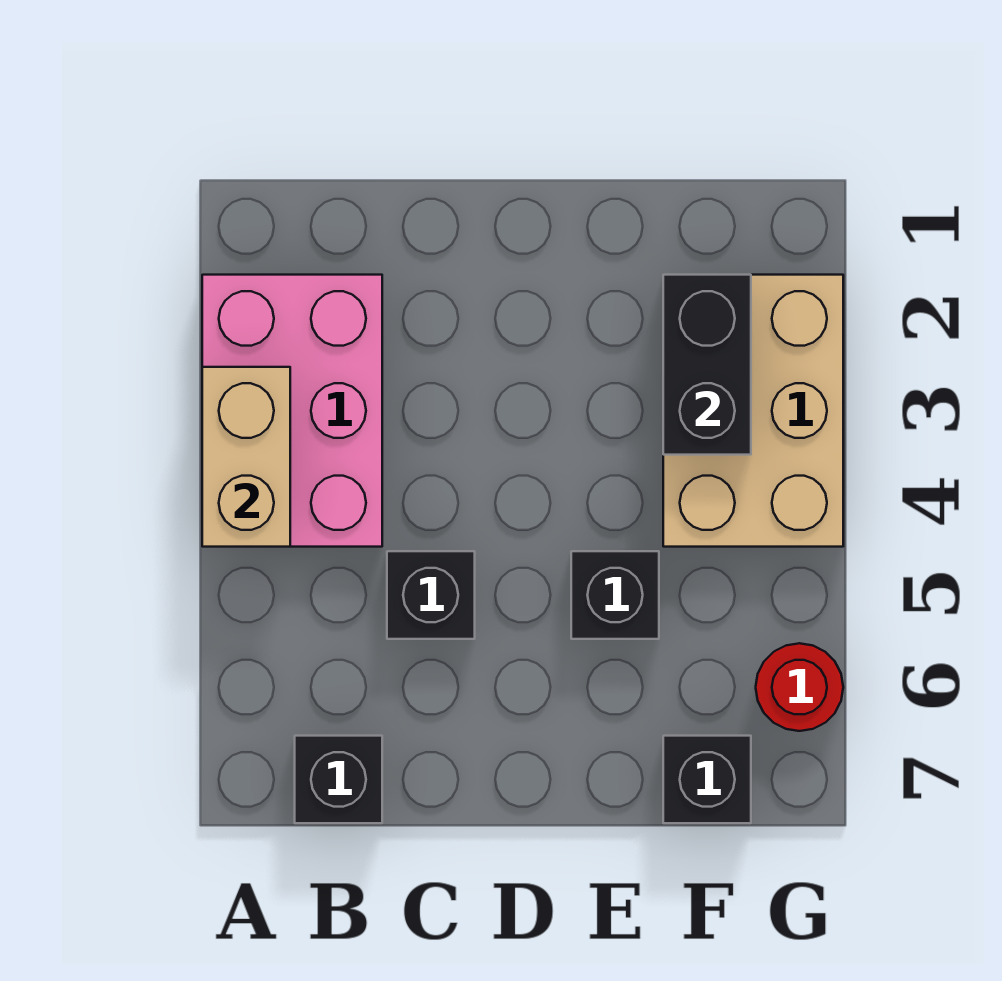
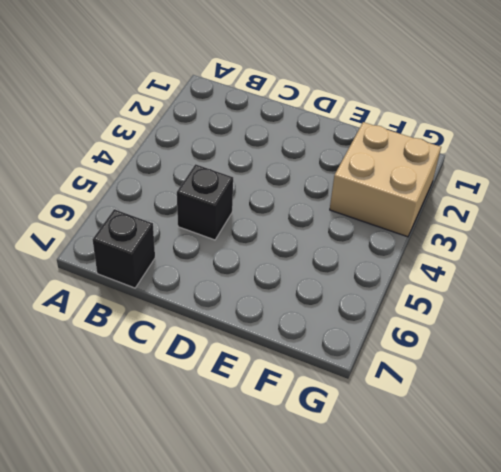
tan brick F2:G3 level 1 -> tan brick F2:G4 level 1
none -> pink brick A2:B4 level 1
none -> black brick E5 level 1

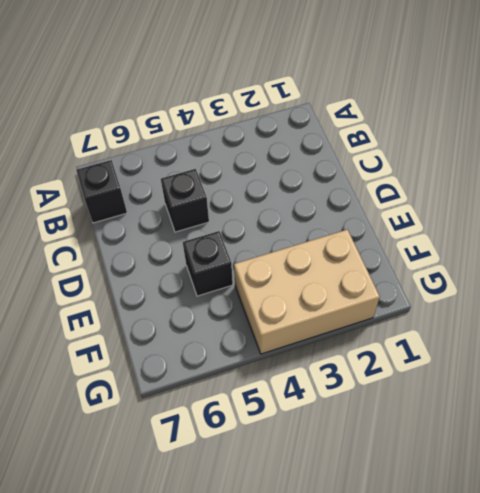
none -> pink brick A2:B4 level 1
none -> black brick F7 level 1

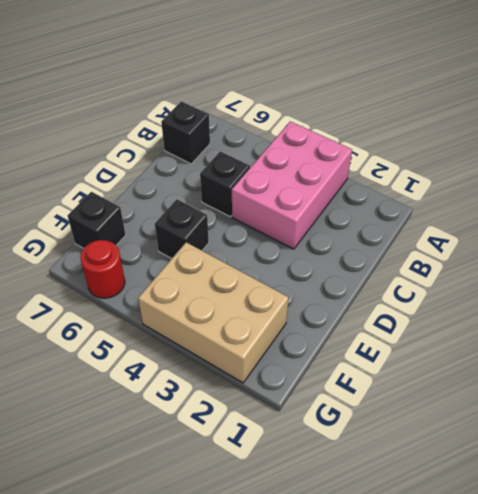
pink brick A3:C4 level 1 -> pink brick A2:B4 level 1
none -> tan brick A3:A4 level 2
none -> black brick F2:F3 level 2

